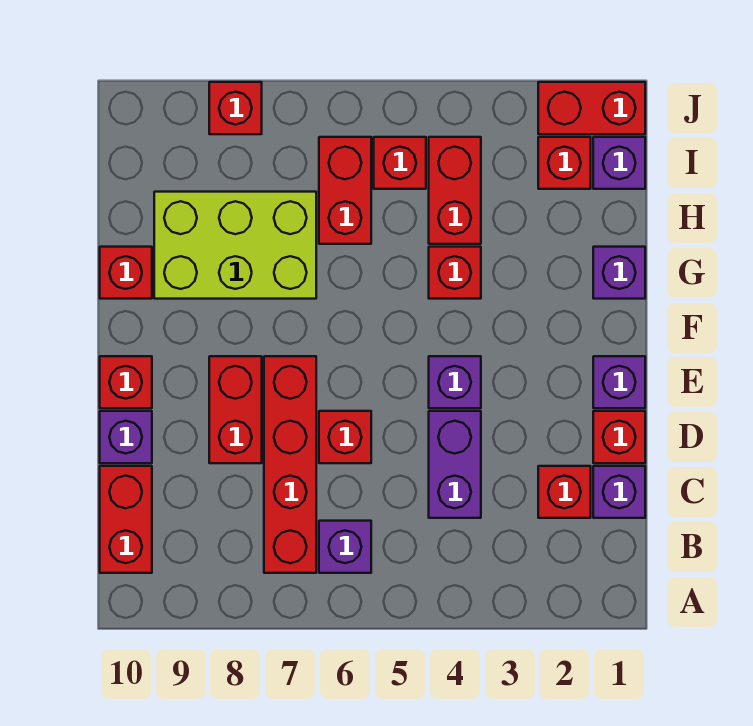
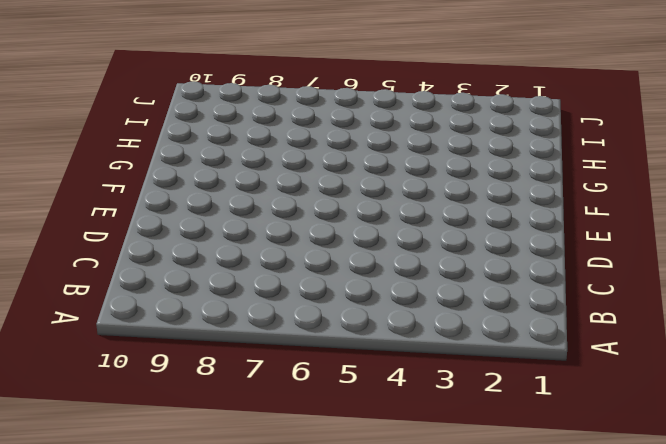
none -> purple brick B6 level 1
none -> red brick B7:E7 level 1
none -> red brick B10:C10 level 1

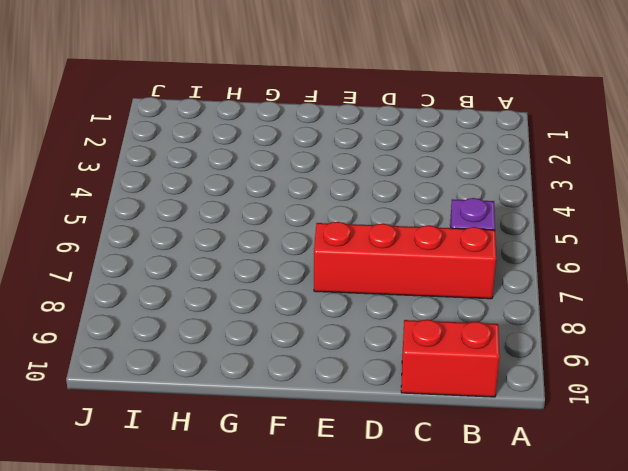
none -> purple brick C1 level 1
none -> red brick C2 level 1
none -> purple brick C4:D4 level 1

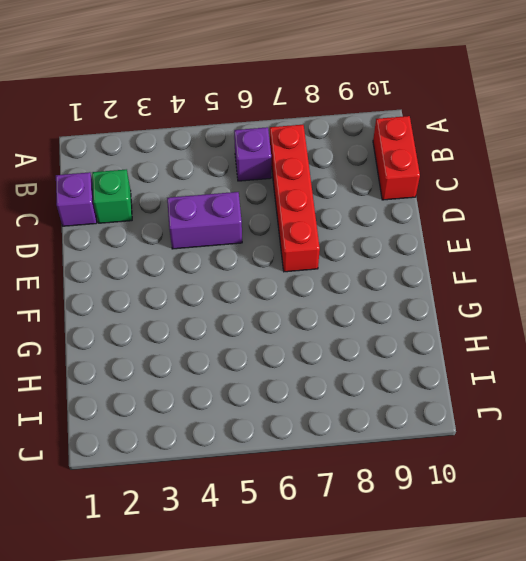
green brick C2 level 1 -> red brick C2 level 1
purple brick D4:D5 level 1 -> purple brick C4:D4 level 1
none -> red brick D1 level 1
none -> red brick D6 level 1
none -> red brick D8:E8 level 1

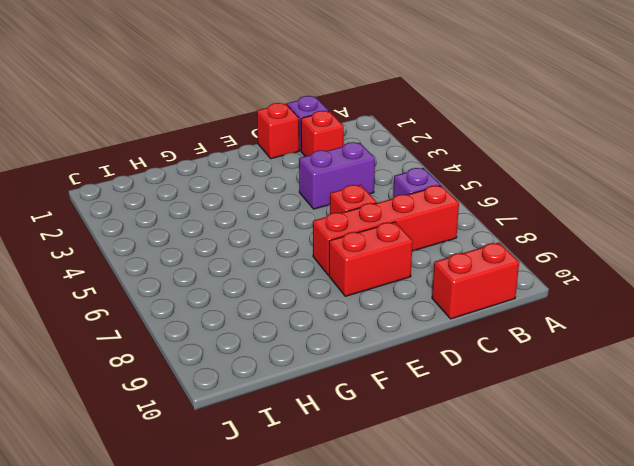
none -> purple brick D10 level 1
none -> purple brick E1 level 1
none -> purple brick E4 level 1

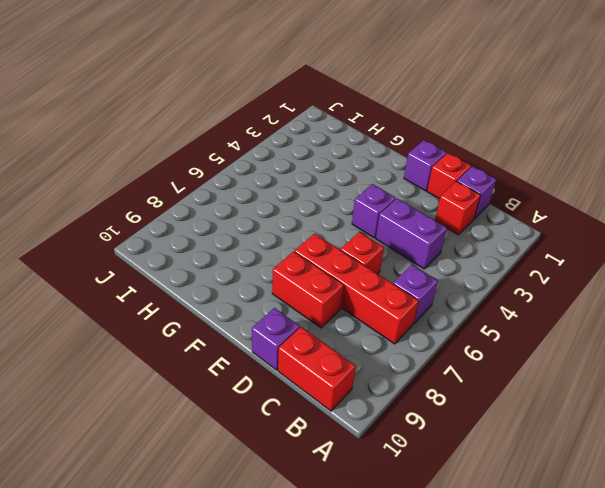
none -> red brick E10 level 1
none -> purple brick G1 level 1
none -> red brick G4 level 1

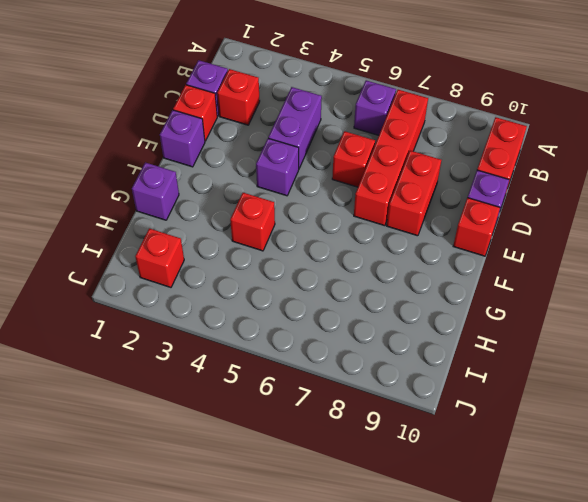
none -> lime brick G7:H9 level 1
none -> red brick G10 level 1
none -> red brick H4:I4 level 1

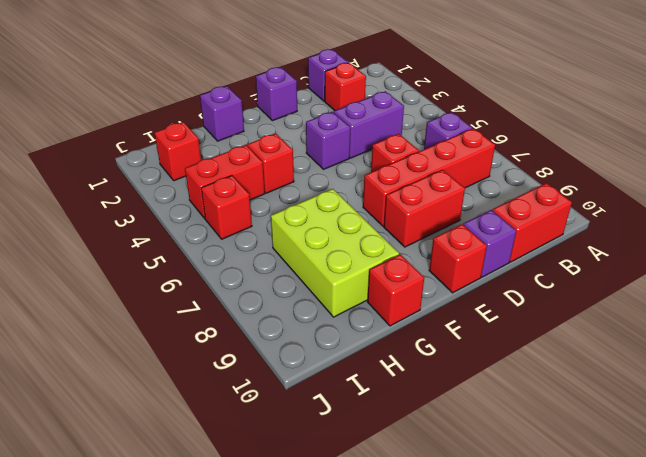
none -> red brick D1 level 1
none -> red brick H6:I6 level 1
none -> purple brick I1 level 1

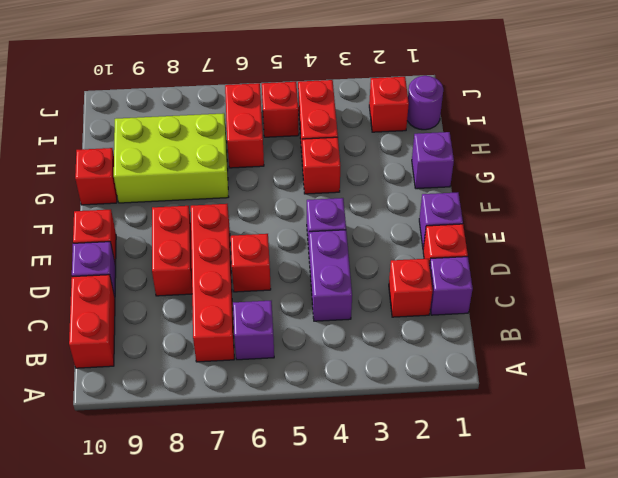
purple round brick I1 level 1 -> purple brick I1 level 1
none -> red brick J1:J2 level 1
none -> red brick J8 level 1

